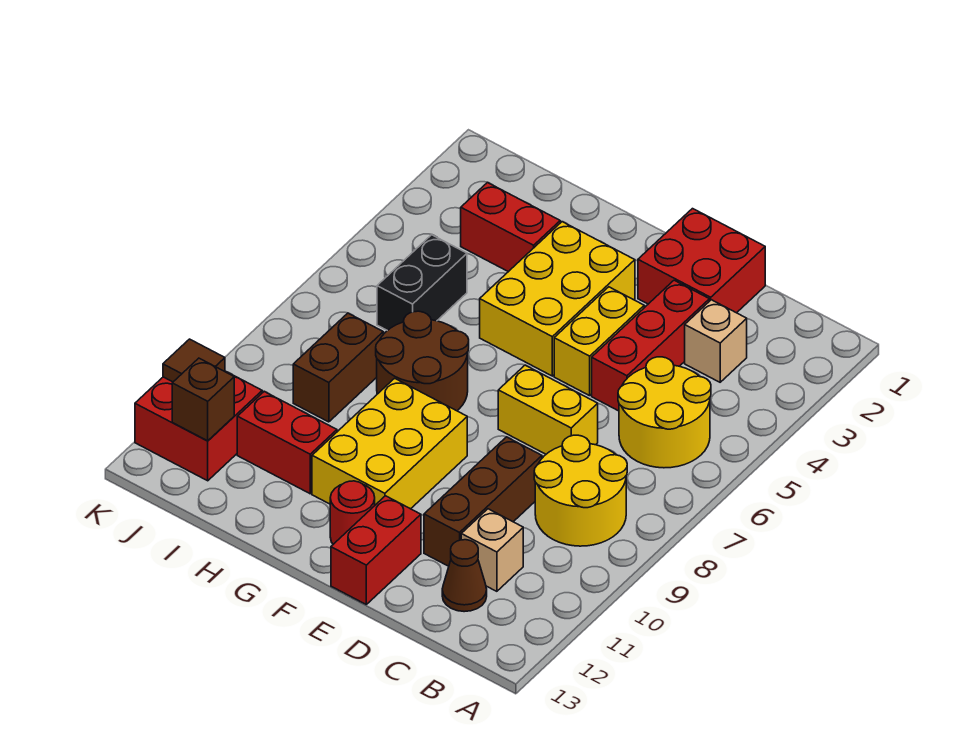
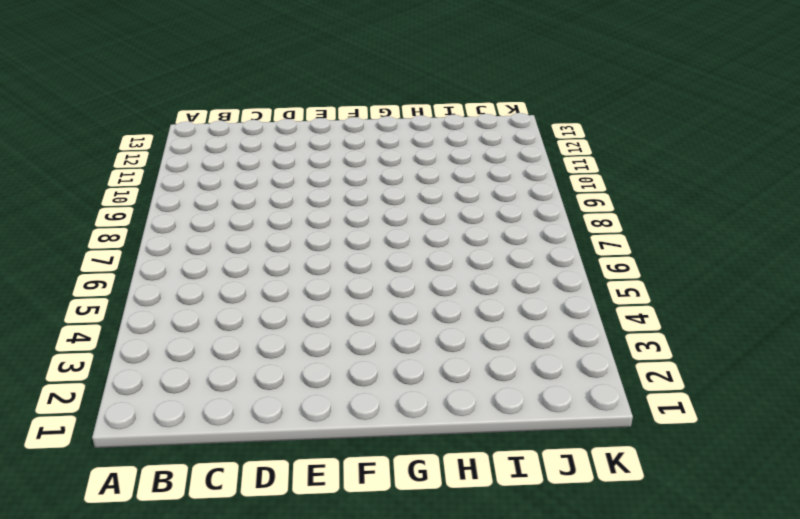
none -> yellow round brick B5:C6 level 1
none -> yellow round brick B8:C9 level 1
none -> tan brick C3 level 1

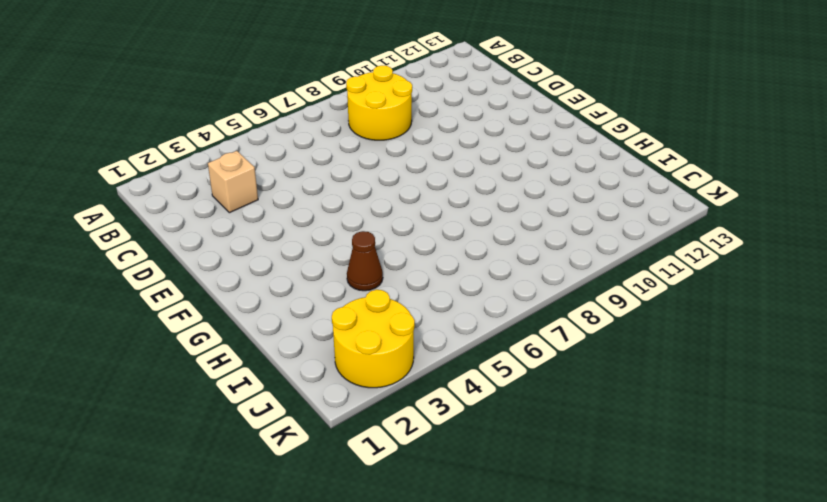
brown cone H4 level 1 -> brown cone C12 level 1
yellow round brick J2:K3 level 1 -> yellow round brick B5:C6 level 1
none -> tan brick C11 level 1
none -> red brick D1:E2 level 1
none -> red brick D3:D5 level 1

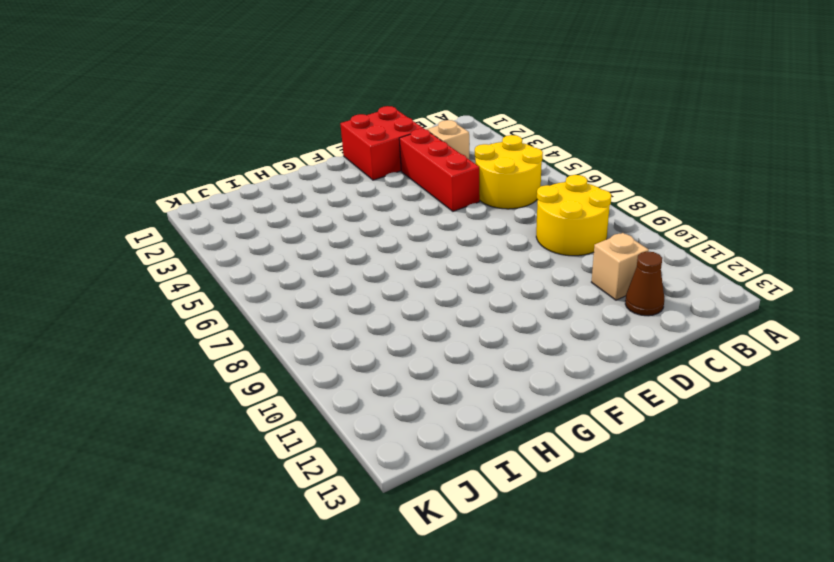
none -> yellow brick D7:E7 level 1
none -> brown brick D9:D11 level 1
none -> yellow brick E4:E5 level 1

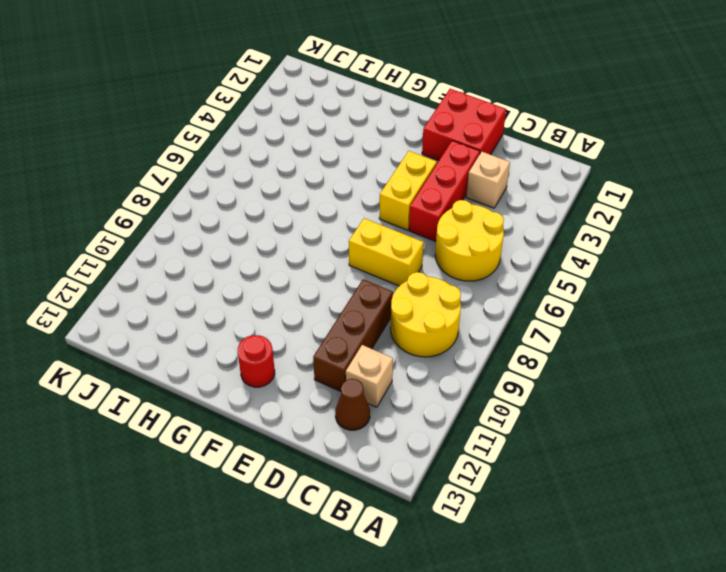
none -> red brick E12:E13 level 1
none -> yellow brick F3:G5 level 1
none -> yellow brick F9:G11 level 1

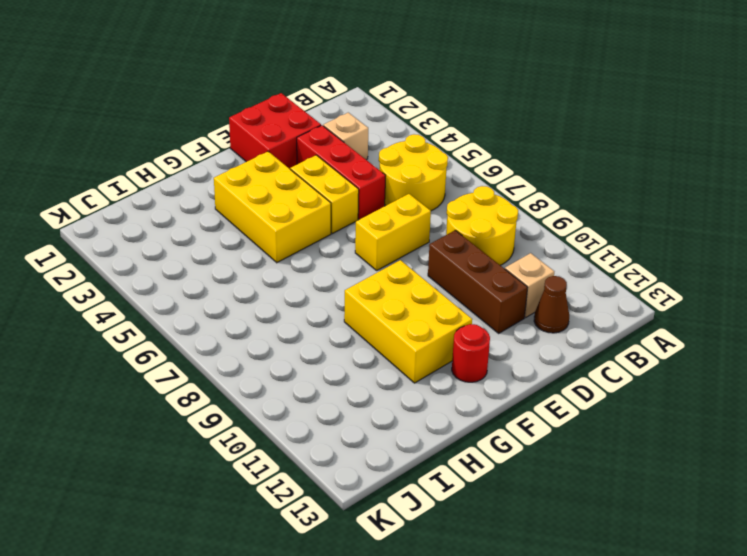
none -> red brick E12:E13 level 1
none -> brown round brick G7:H8 level 1
none -> red brick H3:I3 level 1

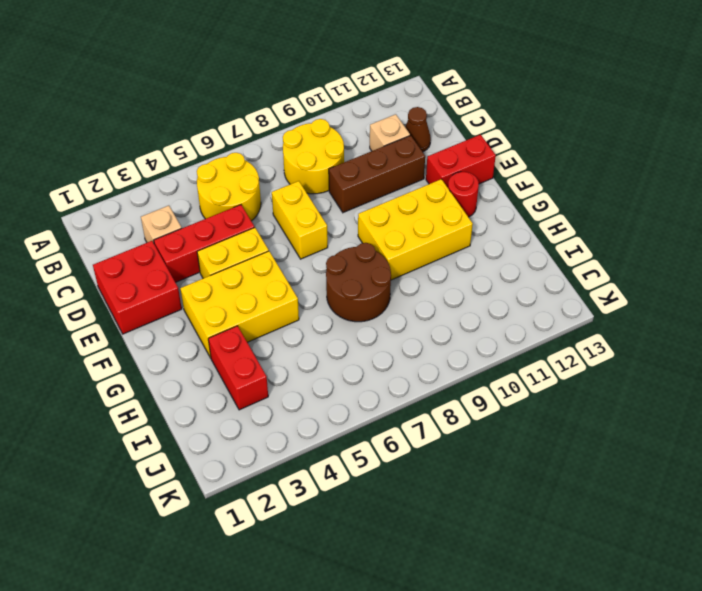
none -> red brick H11:I11 level 1
none -> black brick I5:I6 level 1
none -> brown brick I8:I9 level 1

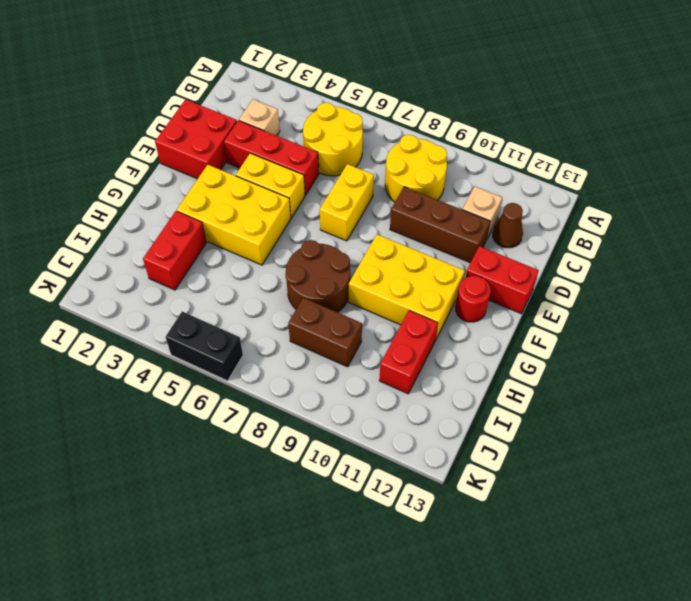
black brick K5:K6 level 1 -> black brick I5:I6 level 1
none -> red brick J11:K12 level 1
none -> brown brick J12 level 2
none -> brown tile K11 level 2

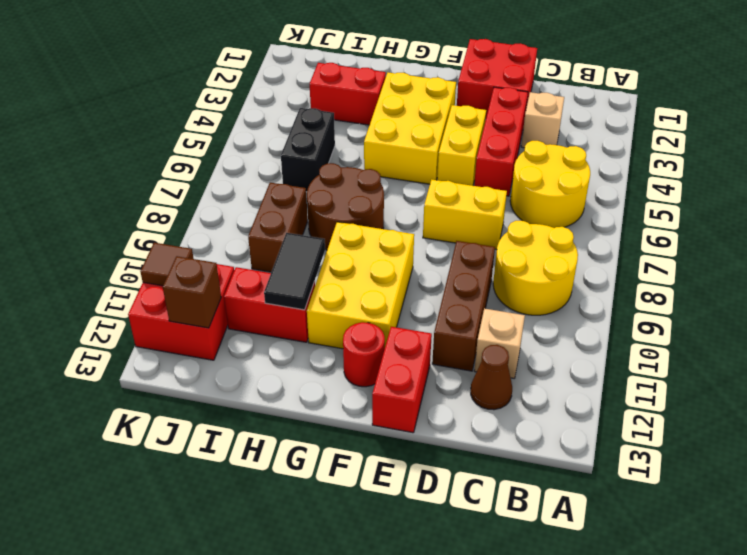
black tile H10:H11 level 2 -> none

